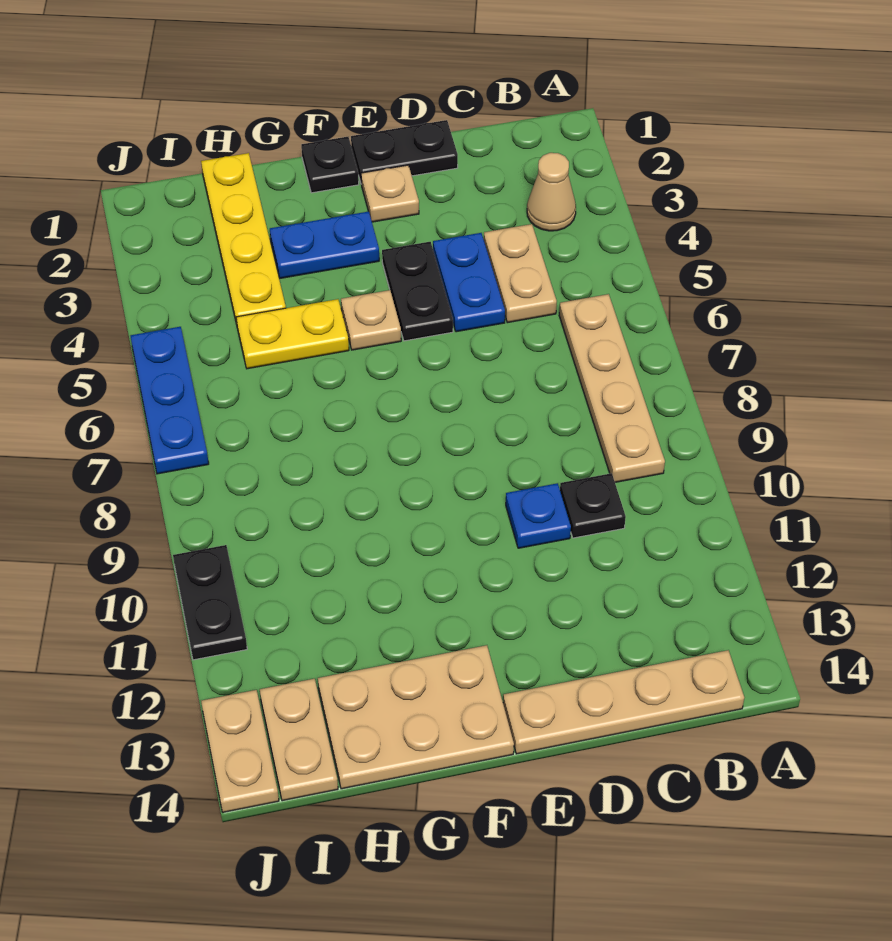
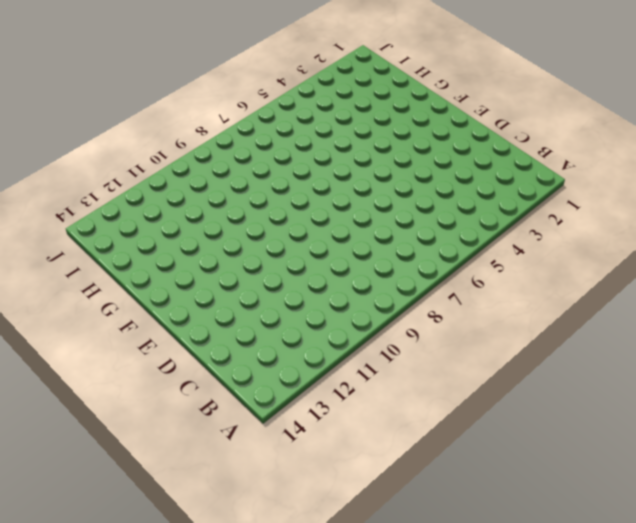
none -> tan cone B3 level 1
none -> tan plate B6:B9 level 1
none -> tan plate B14:E14 level 1

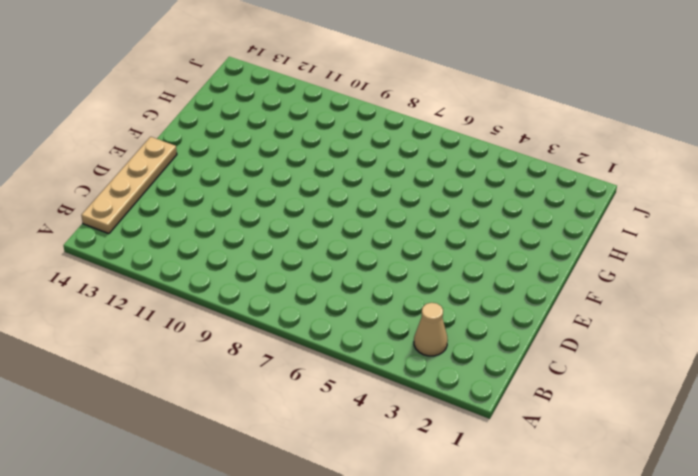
none -> tan plate B6:B9 level 1
none -> tan plate C4:C5 level 1
none -> black plate C10 level 1

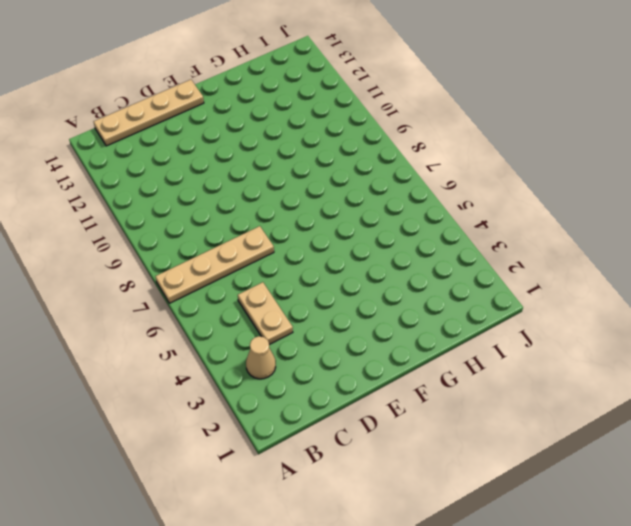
tan plate A7:D7 level 1 -> tan plate B6:B9 level 1
none -> black plate C10 level 1
none -> black plate D1:E1 level 1
none -> blue plate D4:D5 level 1

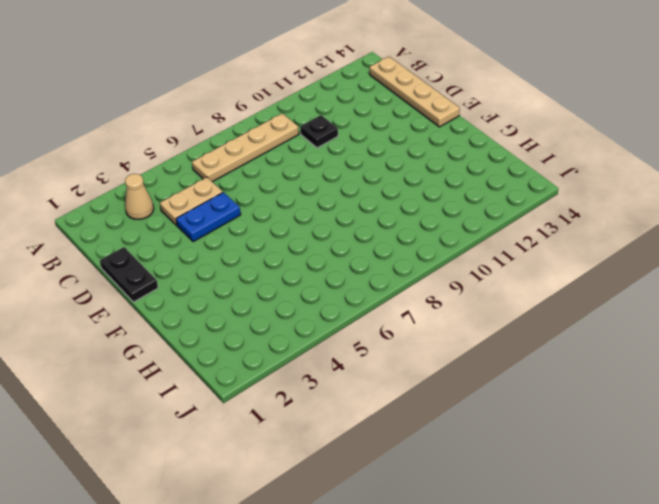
none -> blue plate D10 level 1
none -> tan plate E2 level 1
none -> black plate E4:E5 level 1

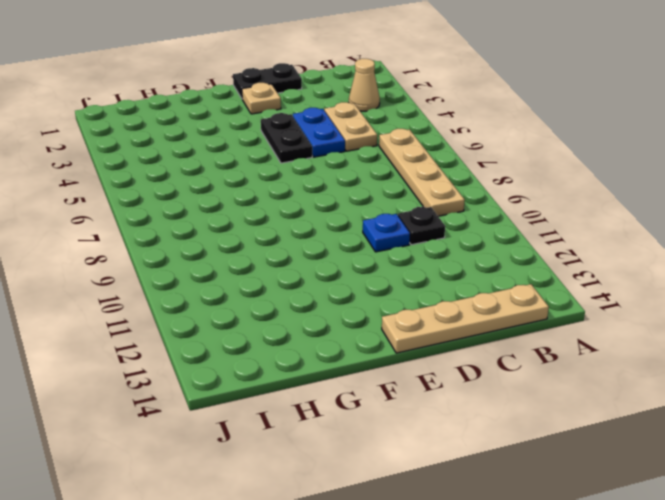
none -> black plate F1 level 1
none -> blue plate F3:G3 level 1
none -> tan plate F5 level 1

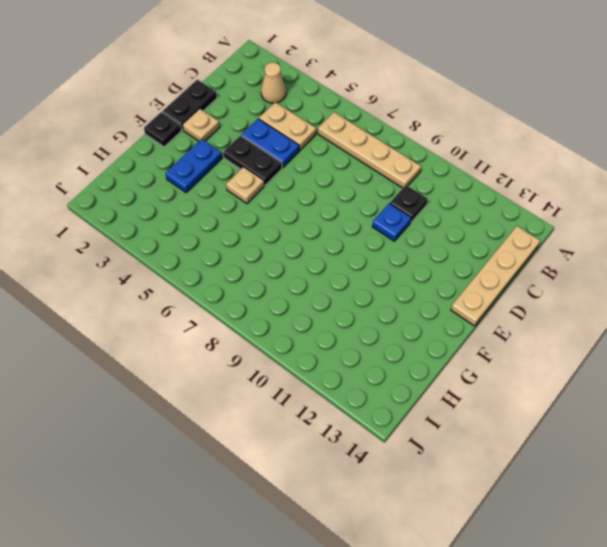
none -> tan plate F13:H14 level 1
none -> yellow plate G5:H5 level 1
none -> yellow plate H1:H4 level 1

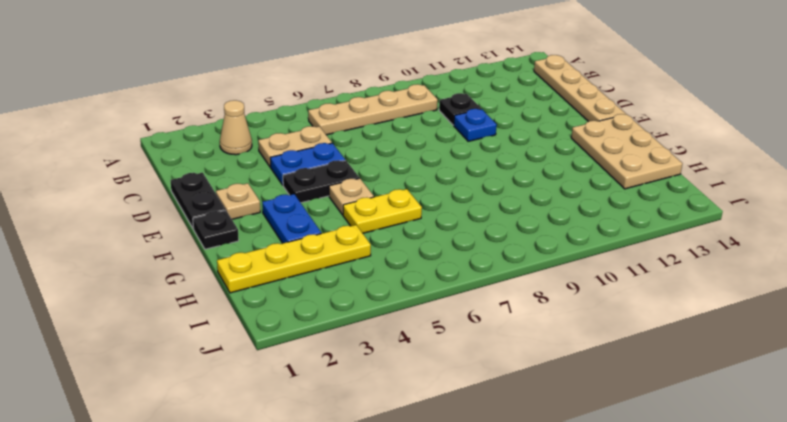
yellow plate G5:G6 level 1 -> yellow plate G5:H5 level 1
none -> tan plate I13:I14 level 1
none -> blue plate J5:J7 level 1
none -> black plate J10:J11 level 1

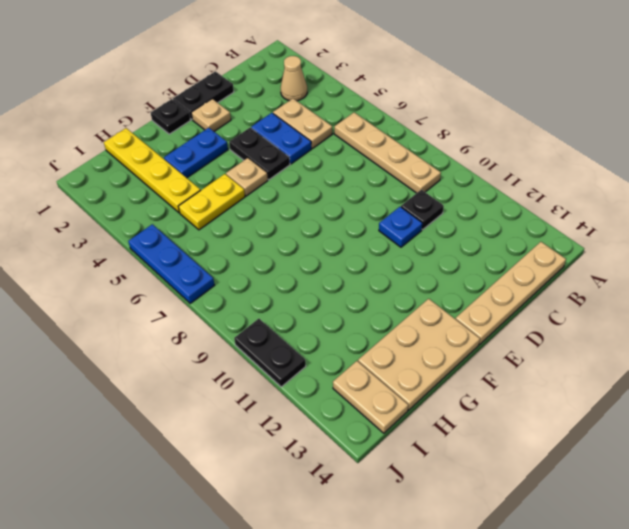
none -> tan plate J13:J14 level 1

